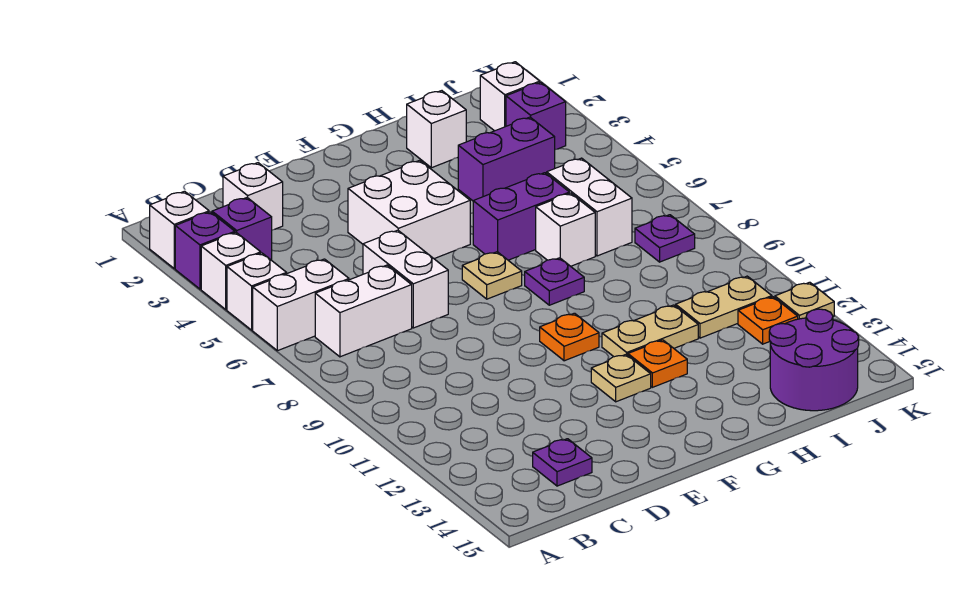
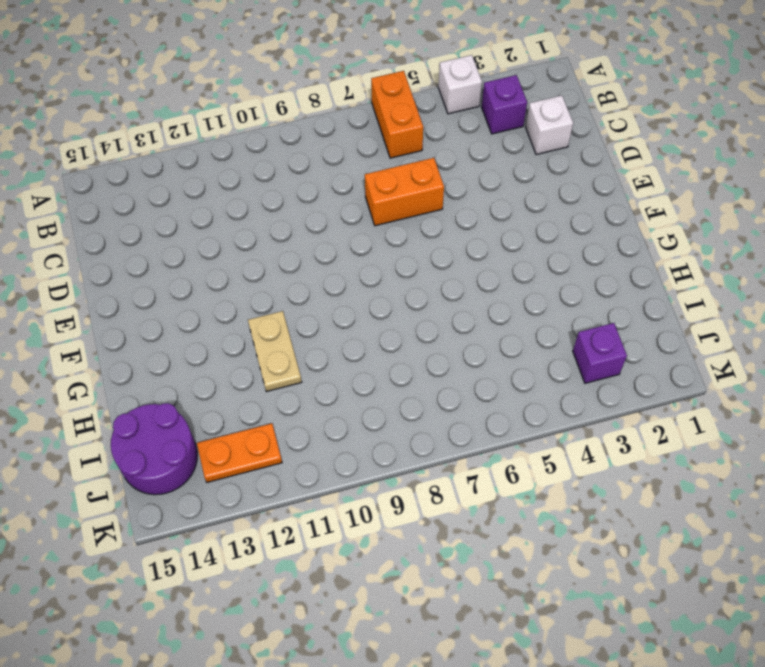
orange brick A6:B6 level 1 -> white brick A6:B6 level 1
orange brick D6:D7 level 1 -> white brick D6:D7 level 1
orange plate J12:J13 level 1 -> orange plate J12 level 1
none -> white brick A2 level 1
none -> purple brick A3 level 1
none -> white brick A5 level 1

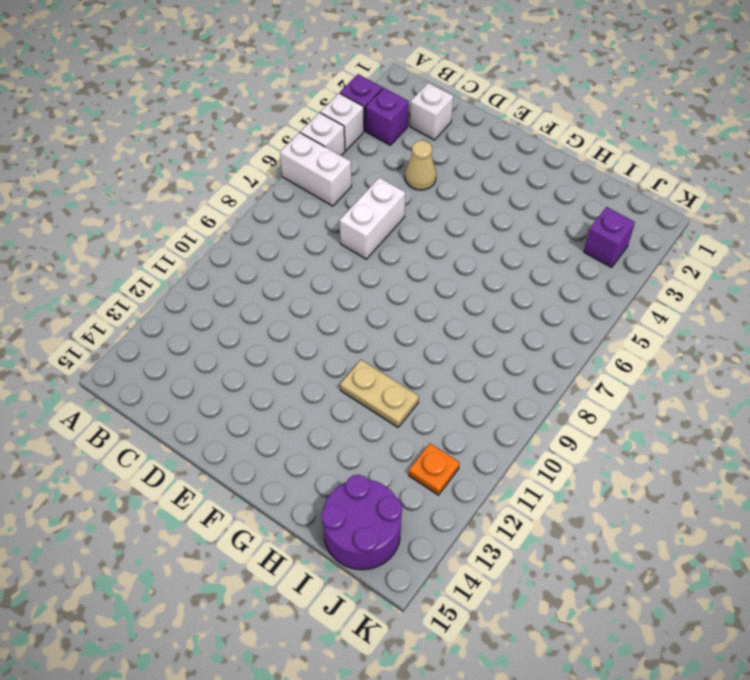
tan cone D4 level 1 -> none
none -> white brick A2 level 1
none -> white brick B7:C7 level 1
none -> purple plate C14 level 1

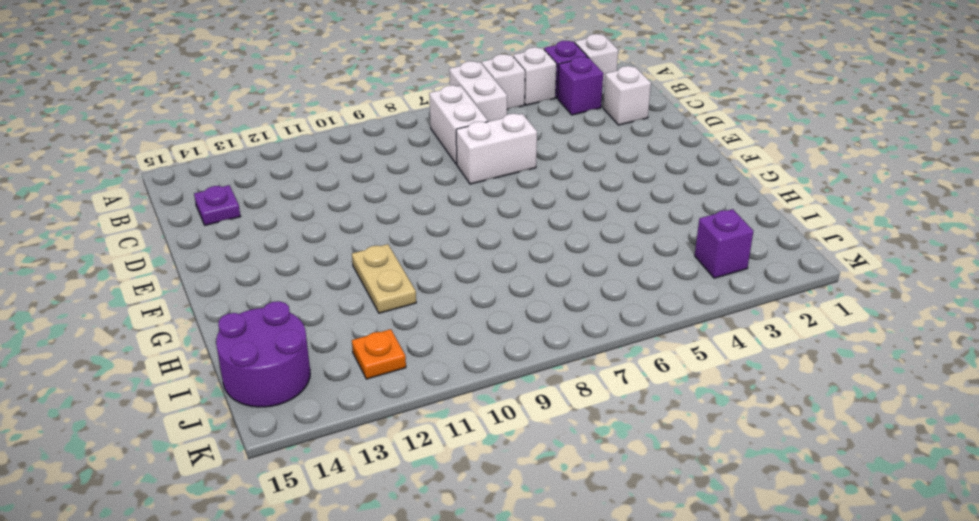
none -> white brick E4:F5 level 1
none -> tan plate F7 level 1
none -> orange plate F10 level 1

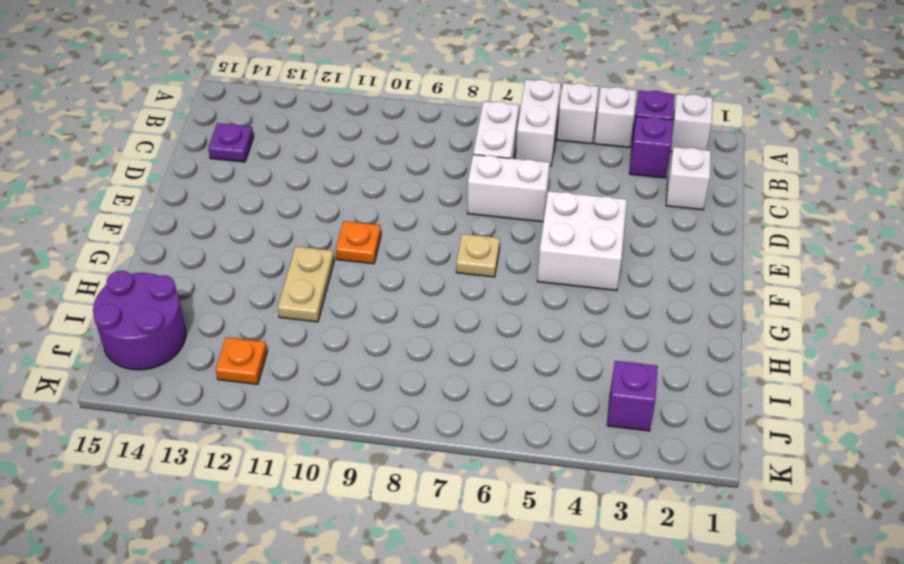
none -> tan plate F12 level 1
none -> purple brick G6:H6 level 1
none -> purple plate G8 level 1

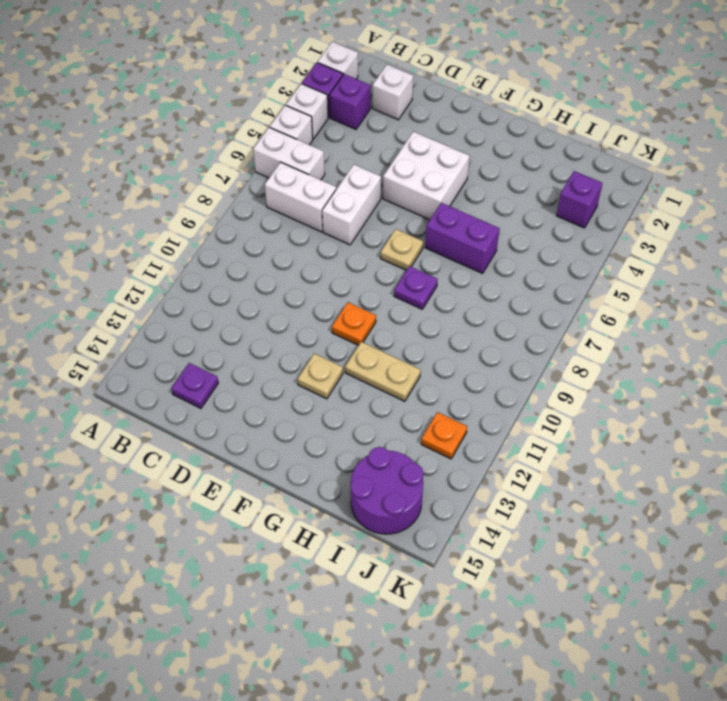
none -> orange plate G12 level 1
none -> white brick H2 level 1
none -> purple brick H4:I4 level 1

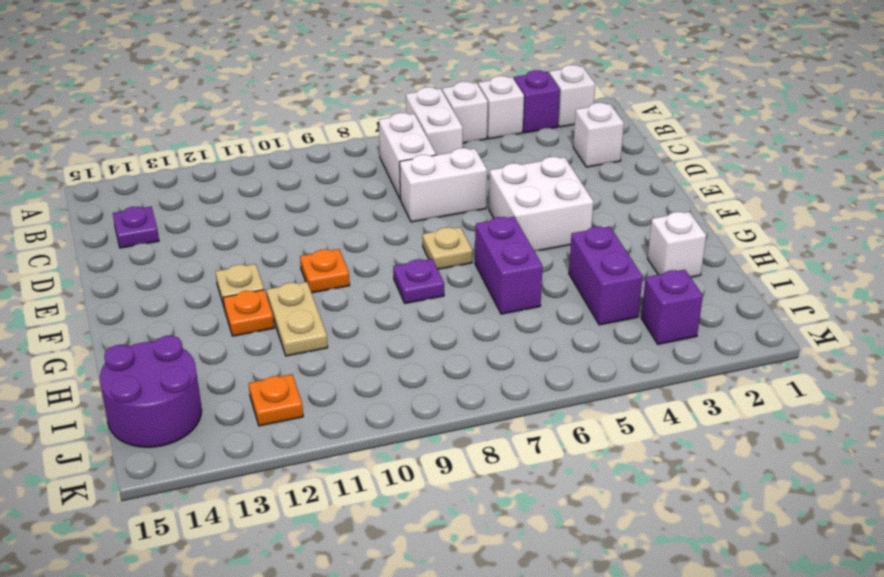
none -> purple brick B3 level 1
none -> white brick H7 level 1
none -> white brick I6:I7 level 1

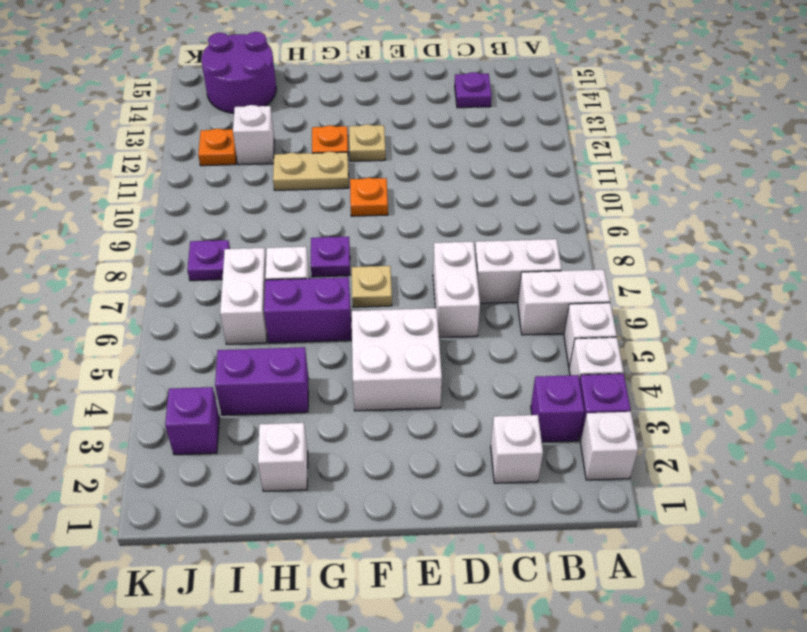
white brick I12 level 1 -> white brick J2 level 1
none -> tan plate I11:J11 level 1
none -> tan plate K12 level 1

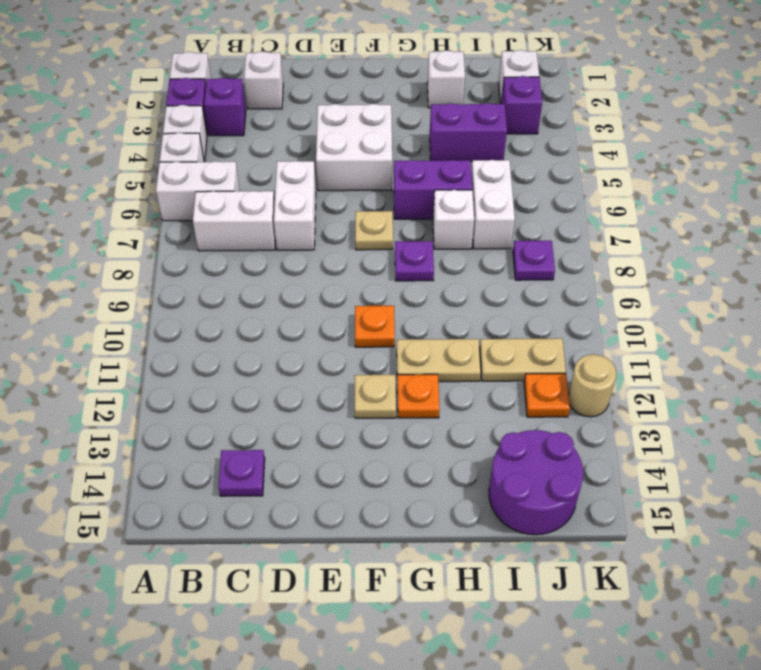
tan round brick K12 level 1 -> tan plate K12 level 1

